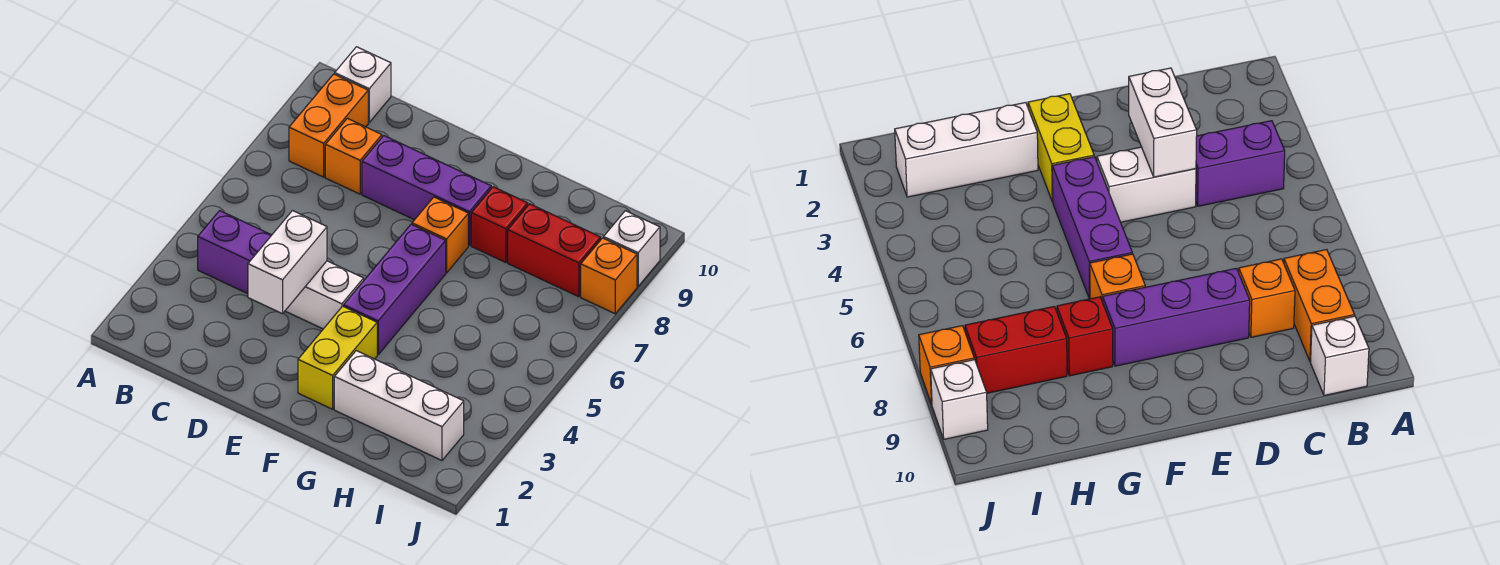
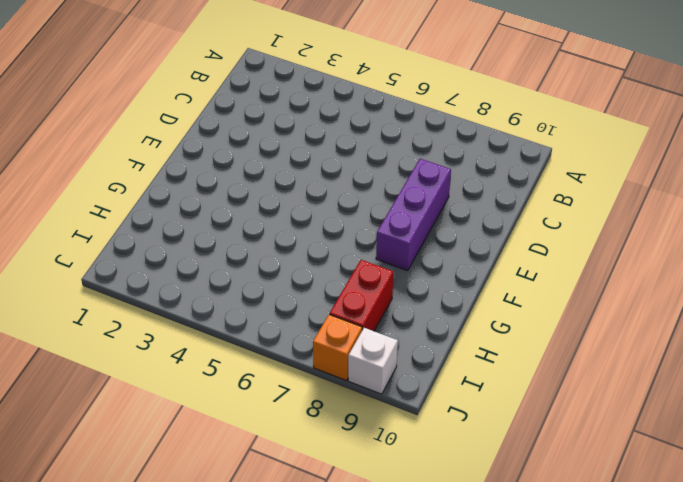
none -> purple brick B4:C4 level 1
none -> orange brick B8:B9 level 1
none -> white brick B10 level 1

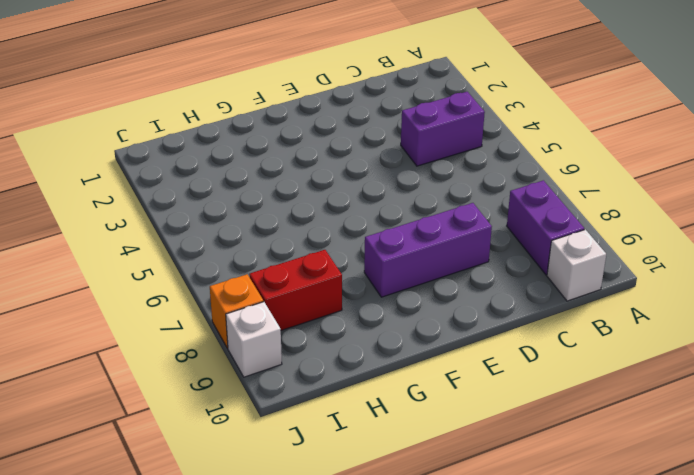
purple brick B8:B9 level 1 -> orange brick B8:B9 level 1
none -> orange brick C8 level 1
none -> white brick D4:E4 level 1
none -> yellow brick F2:F3 level 1

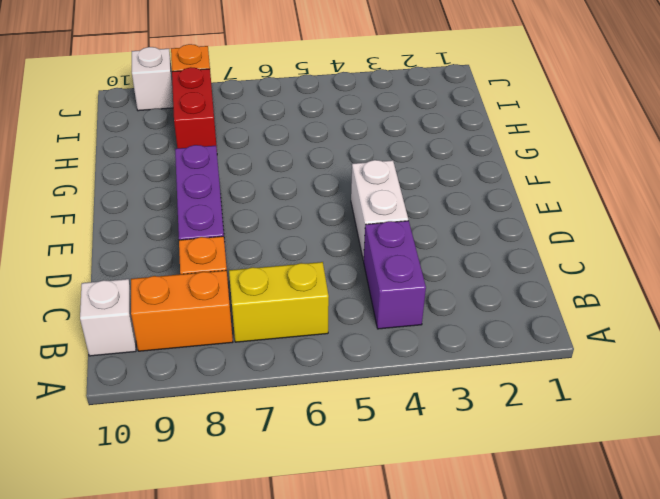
yellow brick B6:B7 level 1 -> yellow brick F2:F3 level 1
none -> purple brick F4:F6 level 1
none -> orange brick F7 level 1
none -> white brick G2:I2 level 1

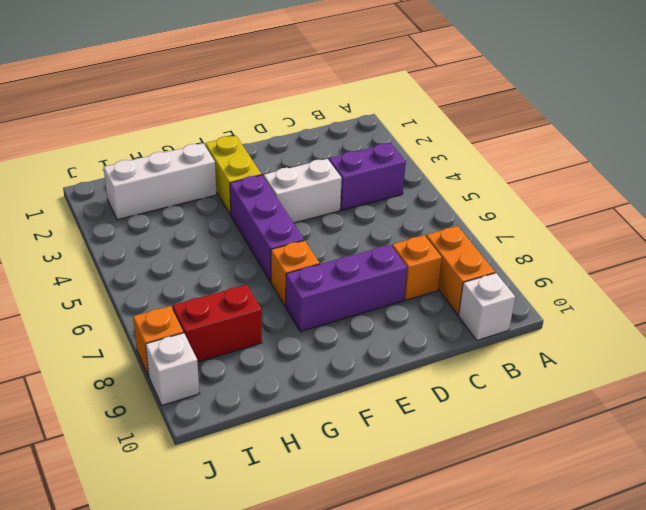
none -> red brick G8 level 1
none -> white brick D3:D4 level 2

